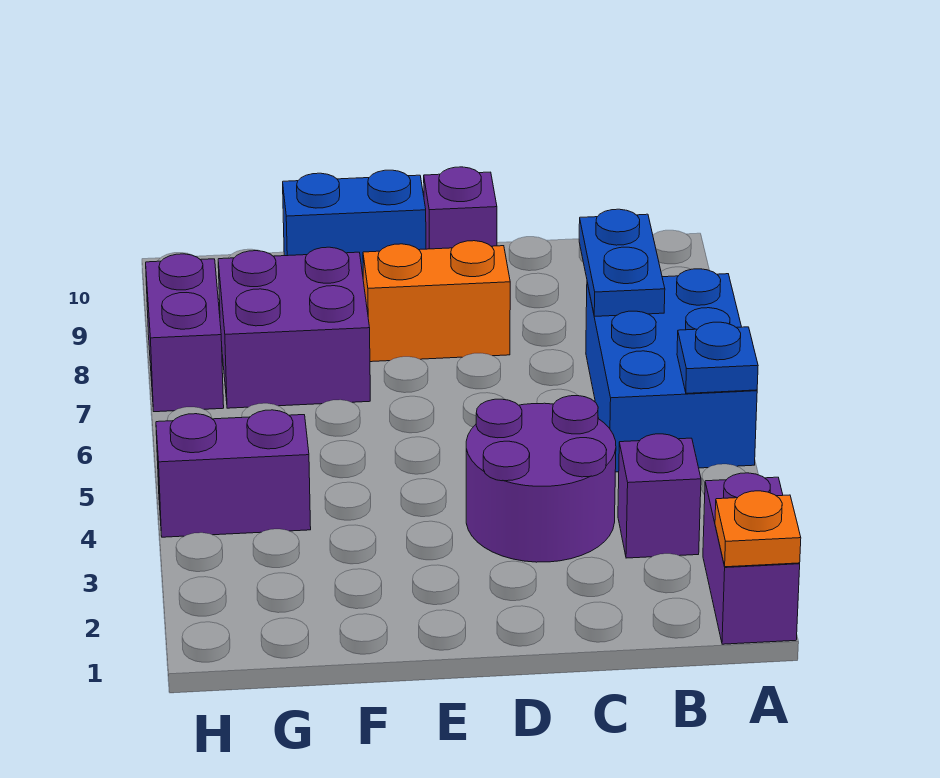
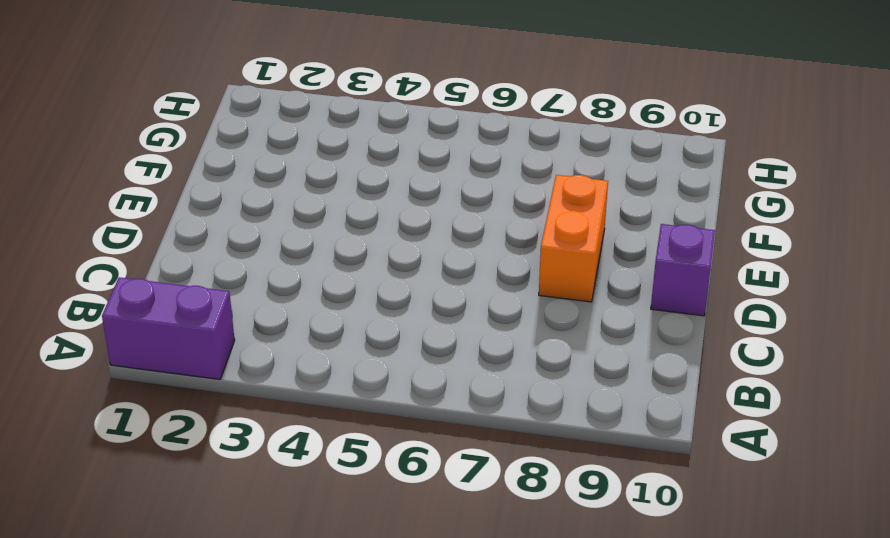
none -> blue brick A5:B7 level 1
none -> purple brick B3 level 1
none -> purple round brick C3:D4 level 1

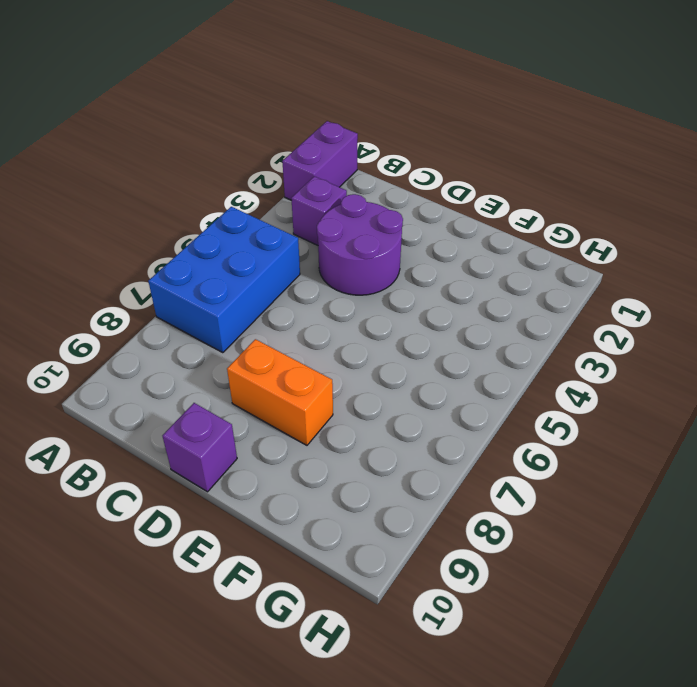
none -> blue brick E10:F10 level 1
none -> purple brick F7:G8 level 1
none -> purple brick G4:H4 level 1

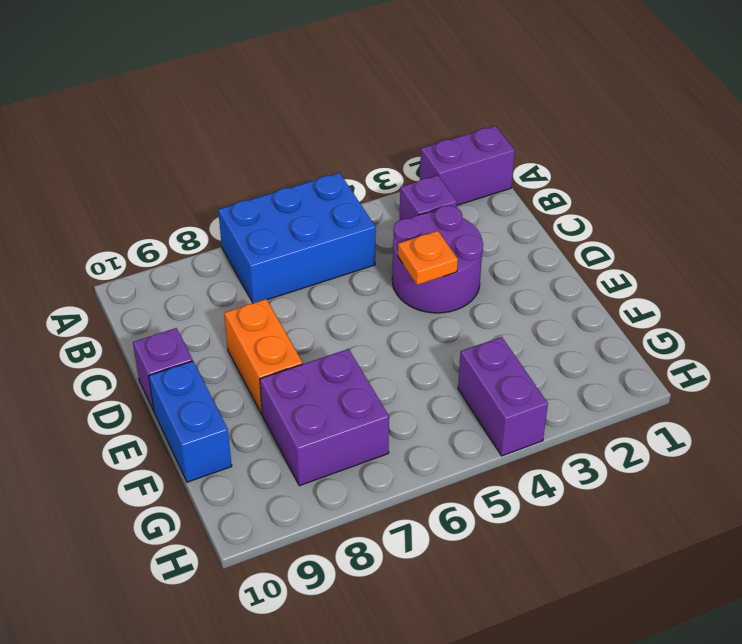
orange plate D4 level 2 -> orange plate A1 level 2
none -> purple brick H7:H8 level 1
none -> blue plate A5 level 2
none -> blue plate B7:B8 level 2

